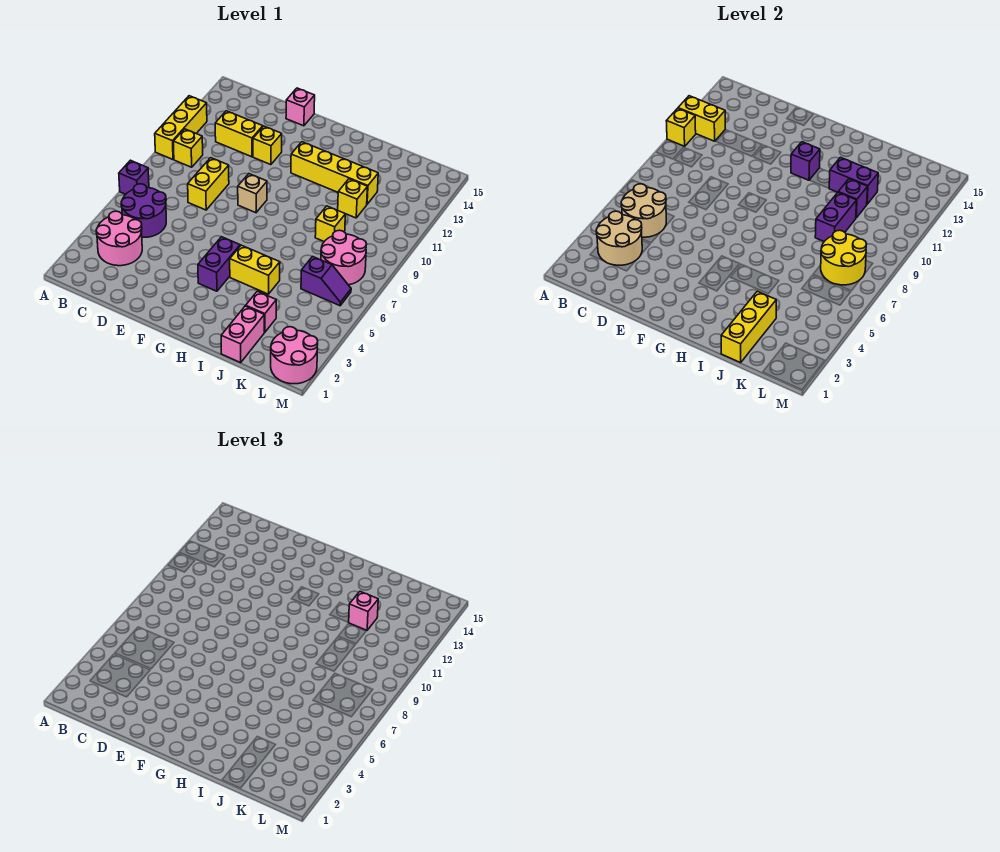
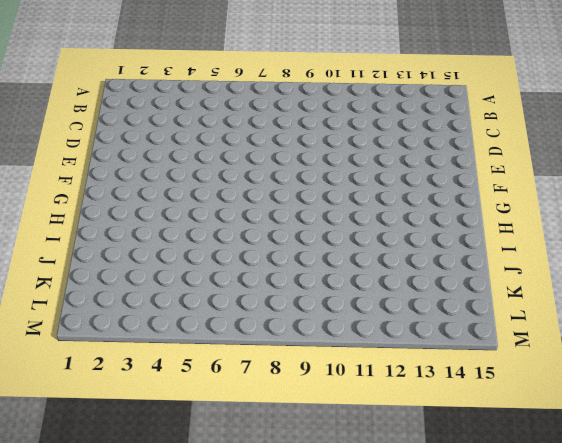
none -> purple brick A7 level 1
none -> yellow brick A10:A12 level 1
none -> pink round brick B3:C4 level 1
none -> purple round brick B5:C6 level 1

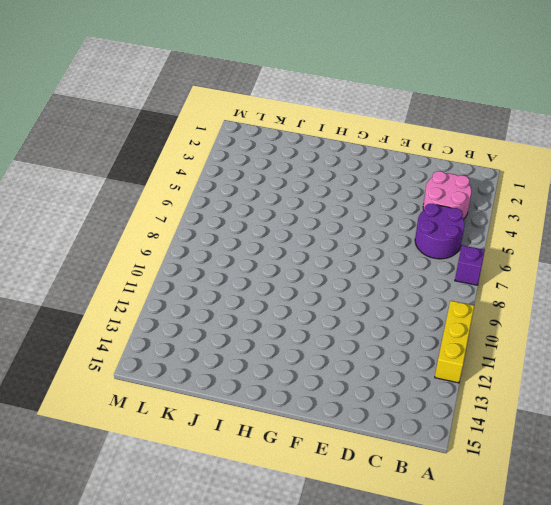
none -> yellow brick B10 level 1
none -> yellow brick C12:D12 level 1
none -> yellow brick D8:D9 level 1
none -> yellow brick E12 level 1

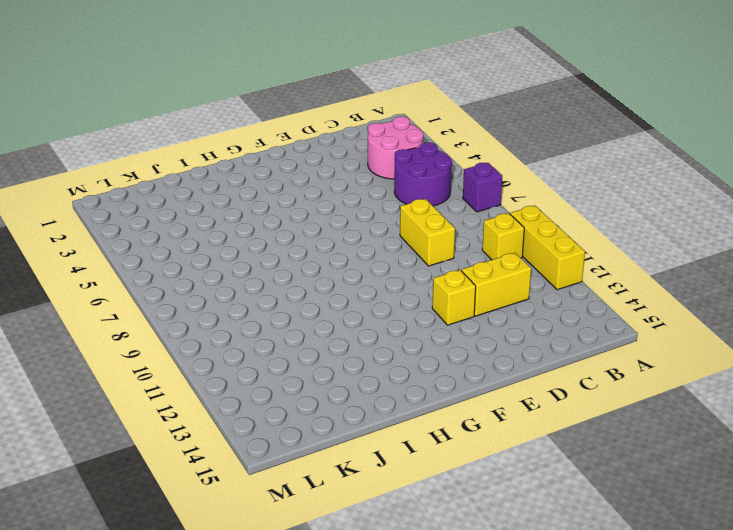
none -> pink brick E15 level 1
none -> tan brick F9 level 1
none -> purple brick G4:G5 level 1
none -> yellow brick G12:J12 level 1

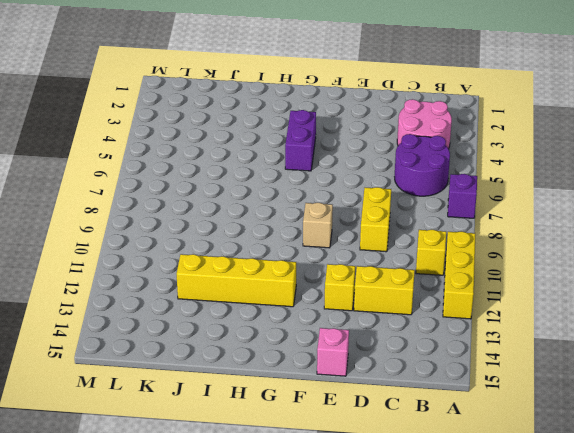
none -> yellow brick H5:I5 level 1
none -> pink brick J1:J2 level 1
none -> pink brick J3 level 1
none -> yellow brick J9 level 1

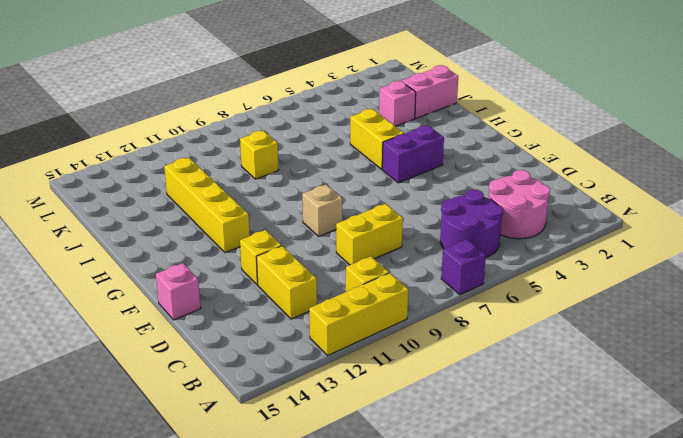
none -> yellow brick J11 level 1
none -> purple slope K6:L6 level 1 top K
none -> pink round brick K7:L8 level 1
none -> pink round brick L1:M2 level 1

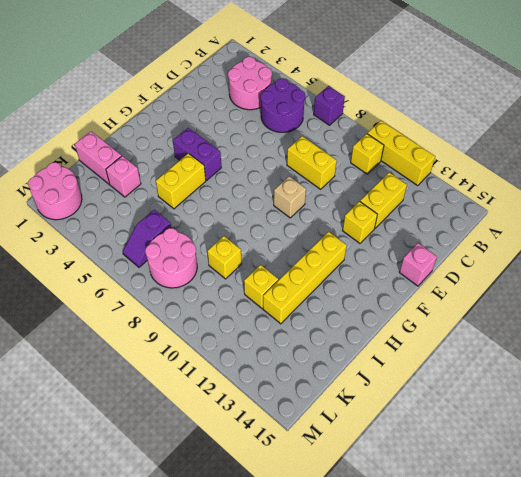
none -> yellow brick A11 level 2
none -> yellow brick A12:B12 level 2
none -> tan round brick B3:C4 level 2
none -> tan round brick B5:C6 level 2

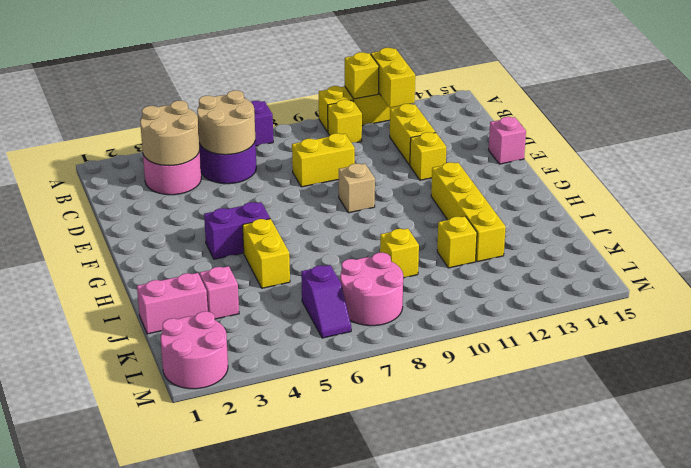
none -> purple brick G12 level 2
none -> purple brick I12:J12 level 2
none -> yellow brick J1:J3 level 2
none -> purple brick J9:J10 level 2

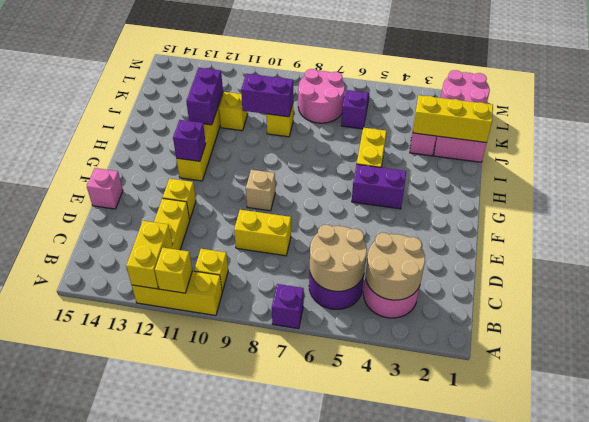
none -> purple brick J11 level 2
none -> yellow round brick K7:L8 level 2
none -> pink brick J12 level 3

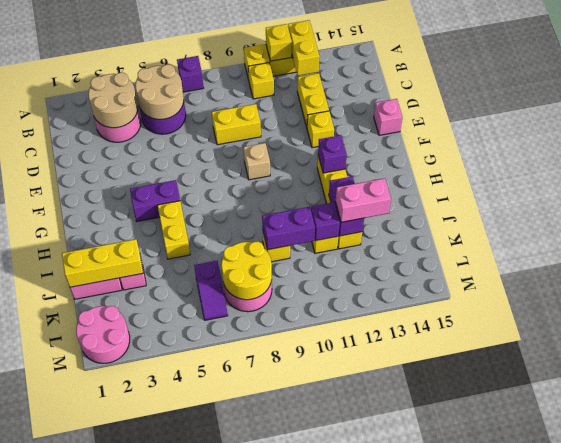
pink brick J12:J13 level 3 -> pink brick J12 level 3

